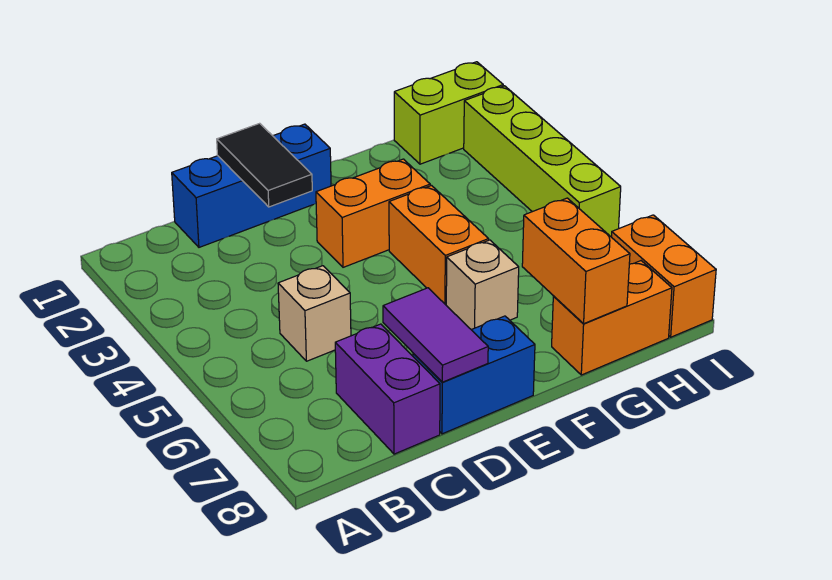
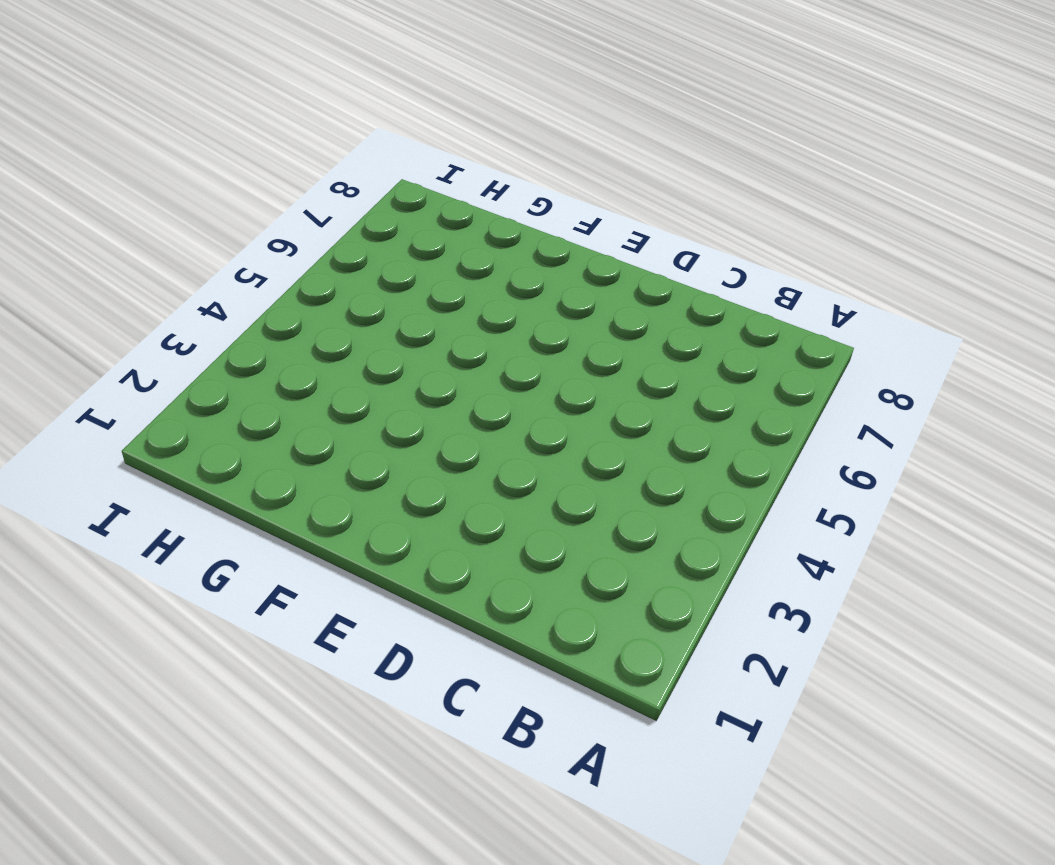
none -> blue brick C1:E1 level 1
none -> tan brick C5 level 1
none -> purple brick C7:C8 level 1

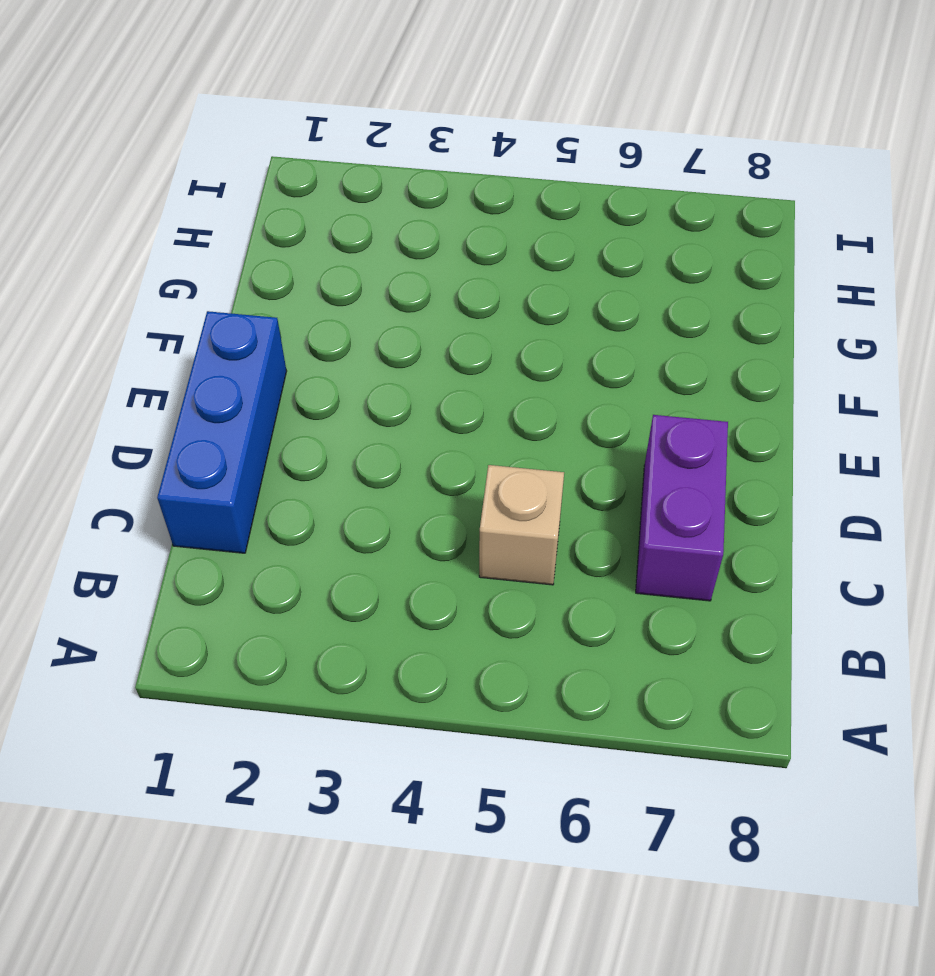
purple brick C7:D7 level 1 -> purple brick C7:C8 level 1
none -> blue brick D8:E8 level 1
none -> orange brick E3:F3 level 1
none -> orange brick F4:F5 level 1

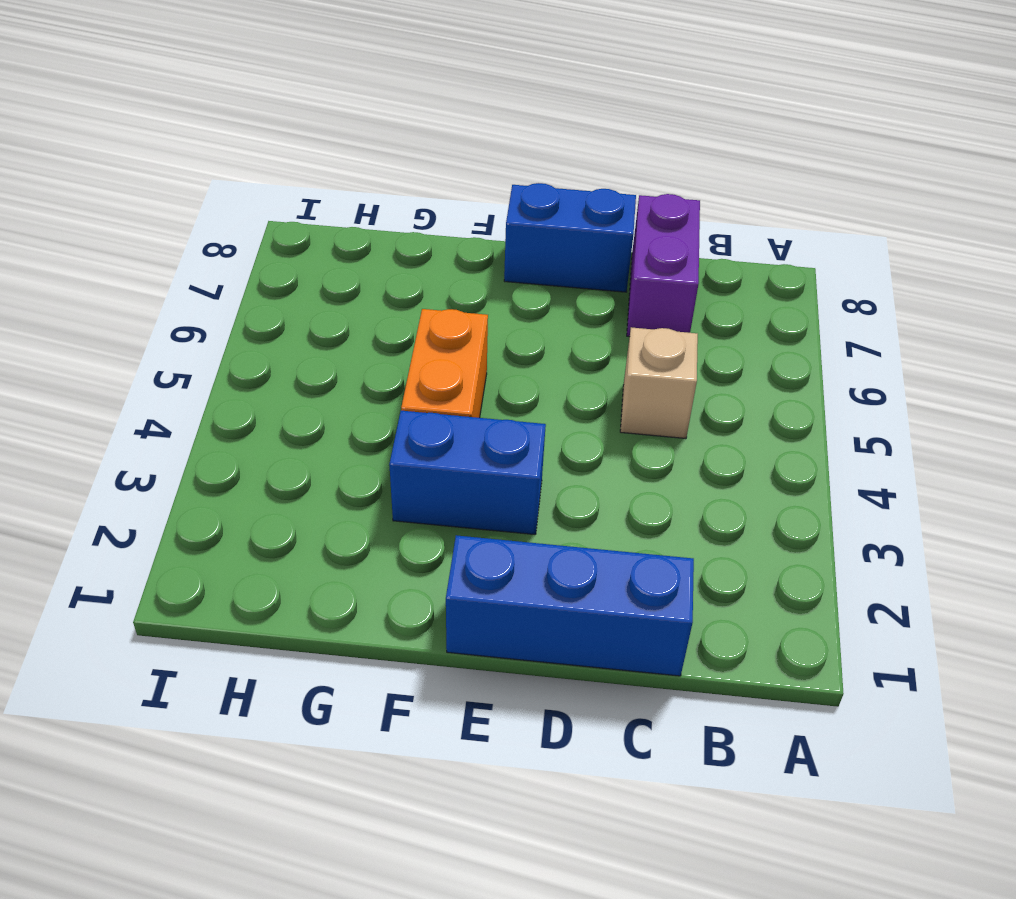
blue brick E3:F3 level 1 -> orange brick E3:F3 level 1
none -> tan brick F6 level 1
none -> orange brick G8:H8 level 1
none -> lime brick H1:I1 level 1

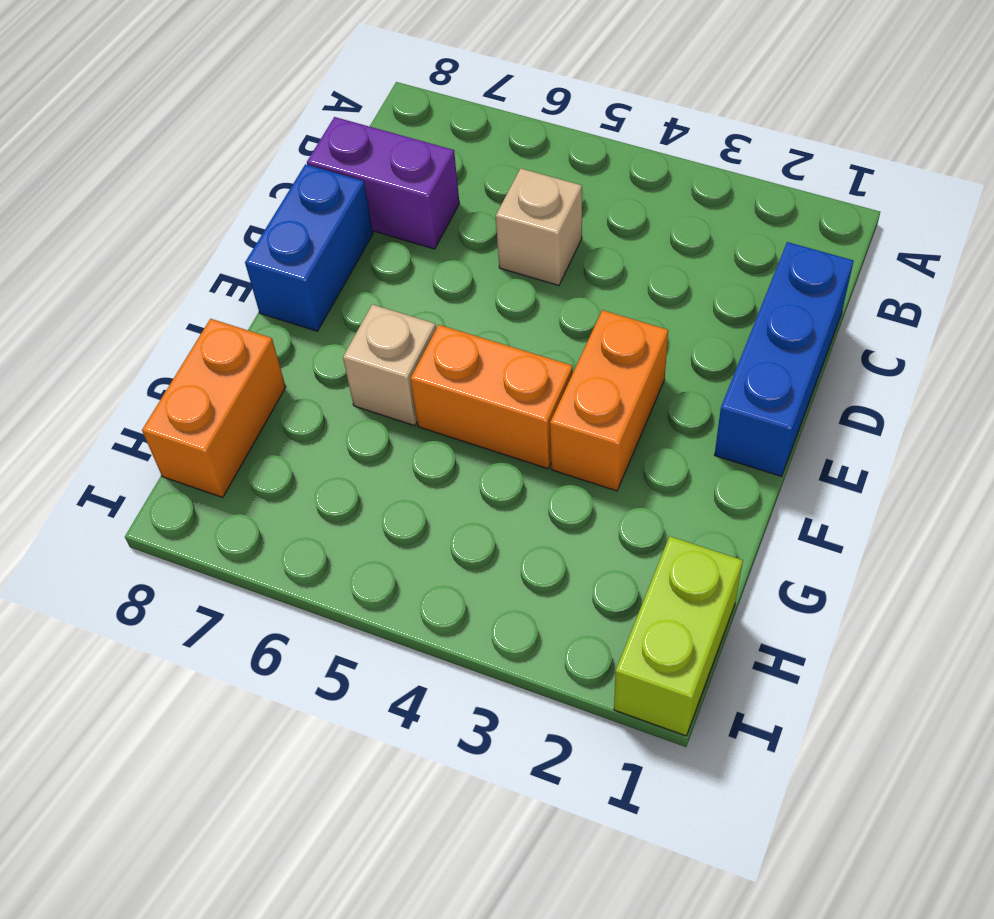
none -> lime brick I2:I5 level 1
none -> orange brick I7:I8 level 1
none -> black tile D1:D2 level 2

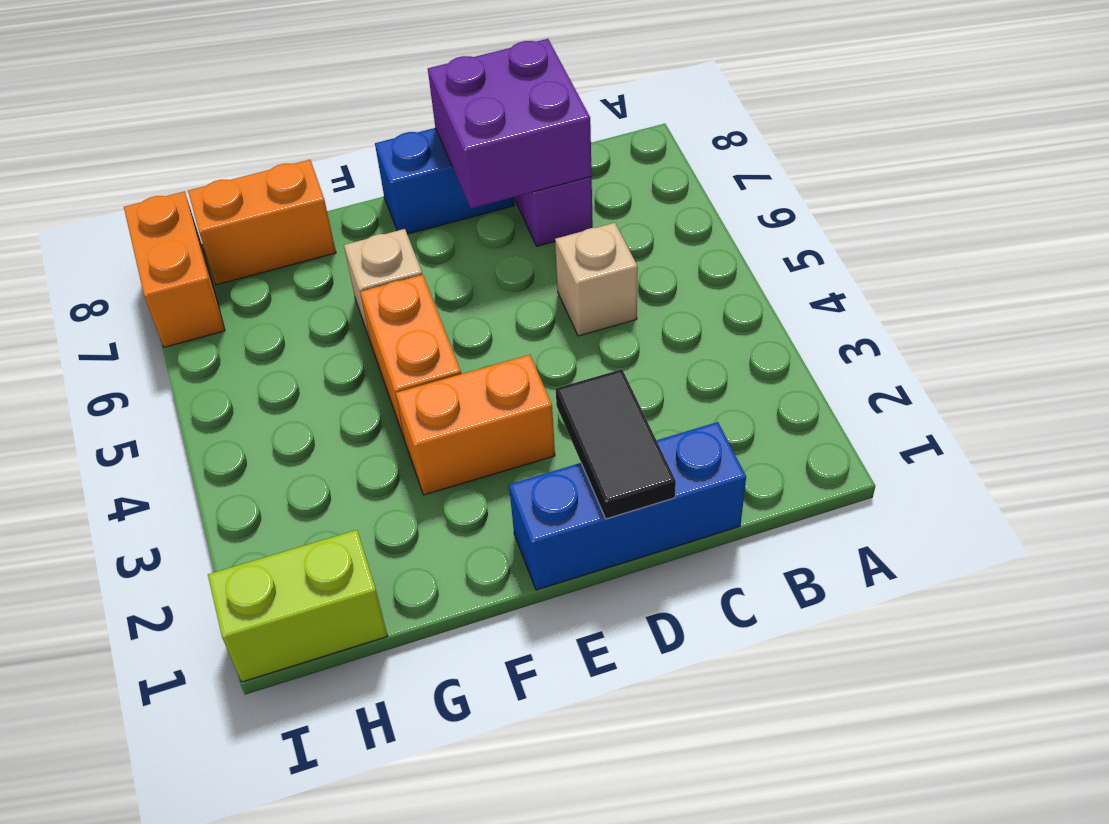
purple brick C7:D8 level 2 -> purple tile D7:D8 level 2
none -> lime brick I2:I5 level 1
none -> orange brick G7:G8 level 2

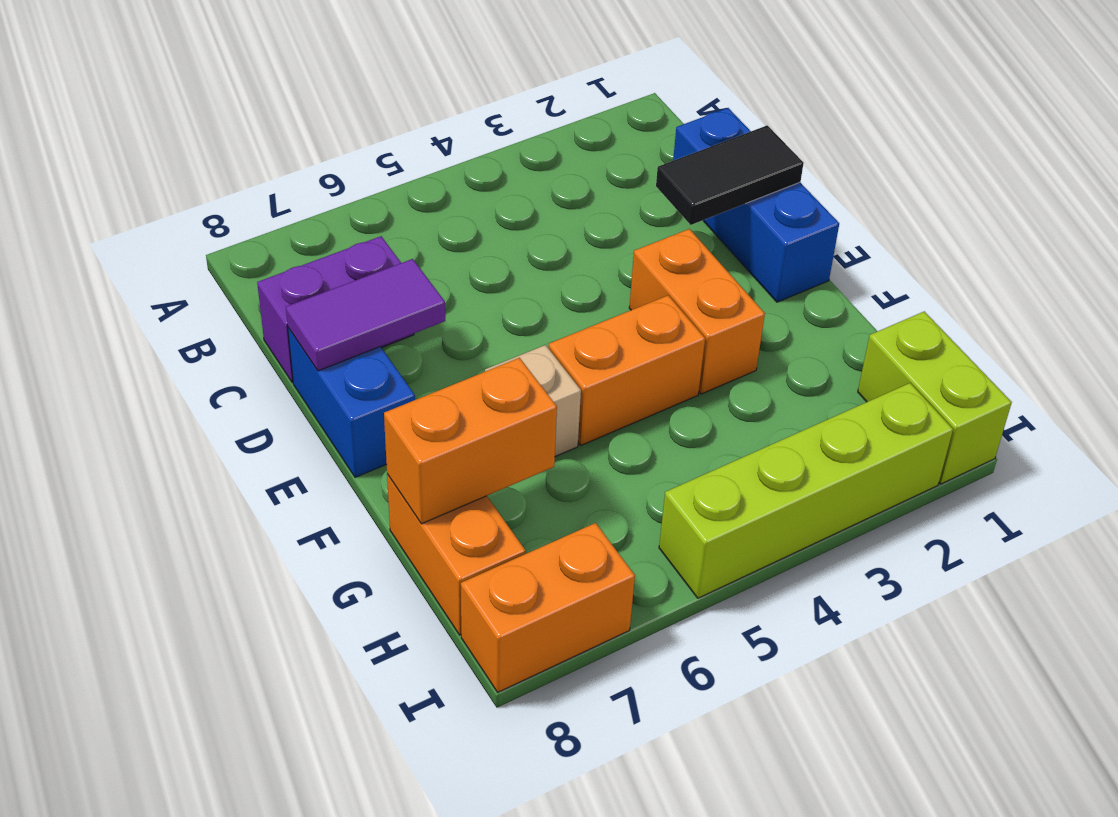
none -> tan brick C5 level 1

